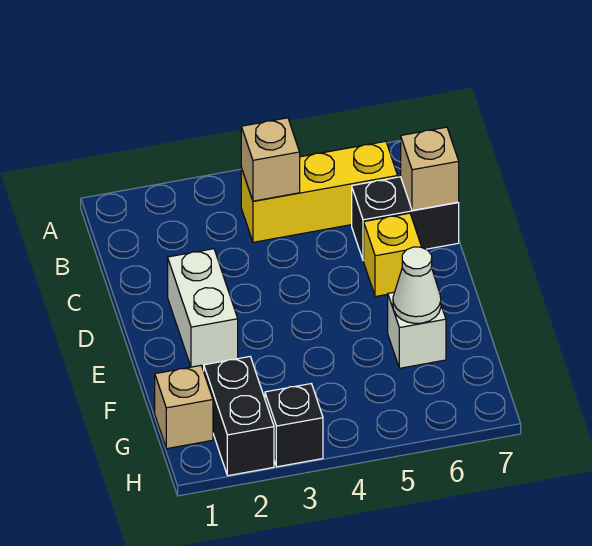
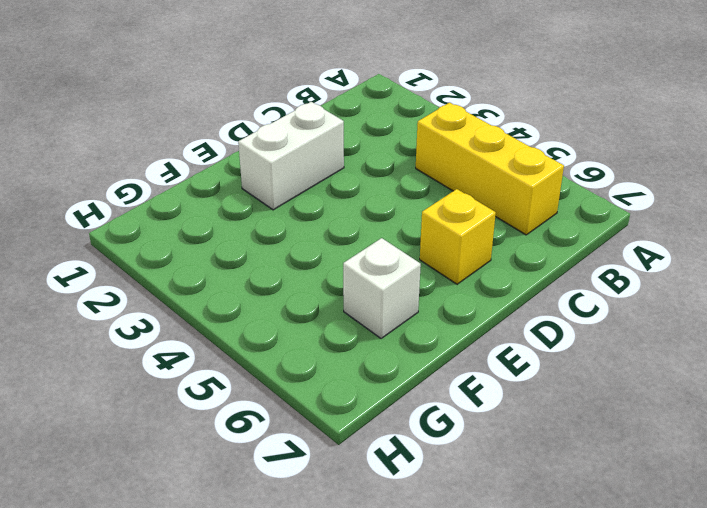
none -> black brick C6:C7 level 1
none -> tan brick G1 level 1

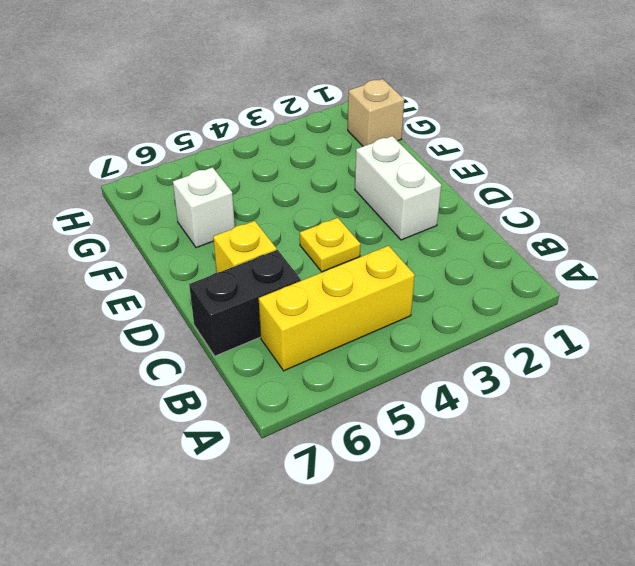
yellow plate D4 level 1 -> none
none -> black brick G2:H2 level 1
none -> black brick H3 level 1

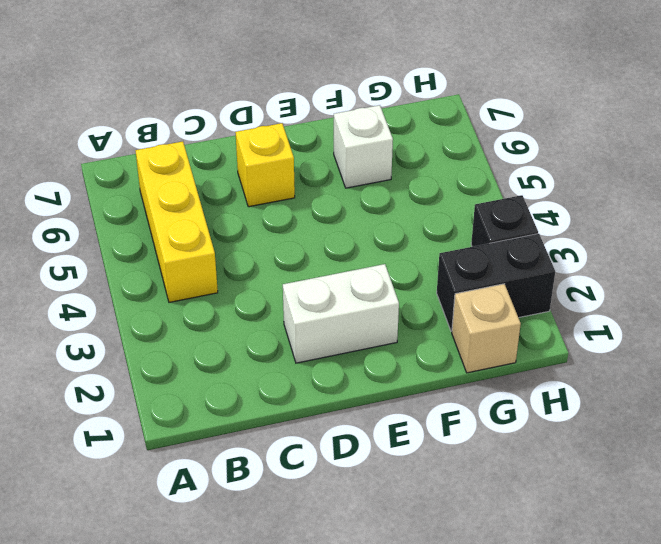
none -> black brick C6:C7 level 1
none -> tan brick B4 level 2

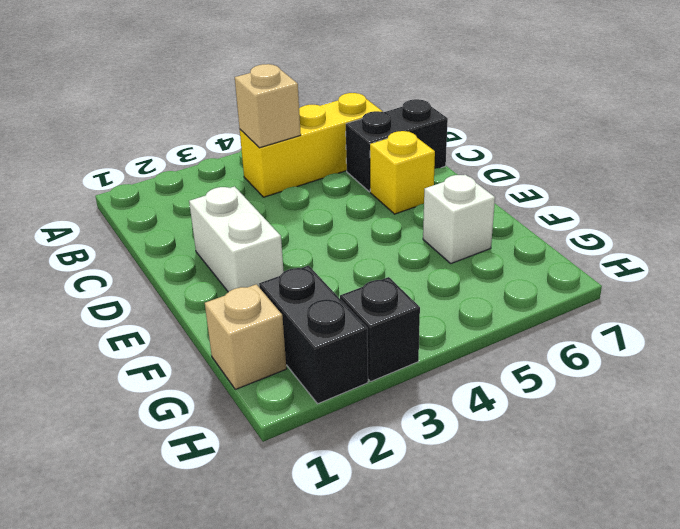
none -> tan brick C7 level 2
none -> white cone F6 level 2

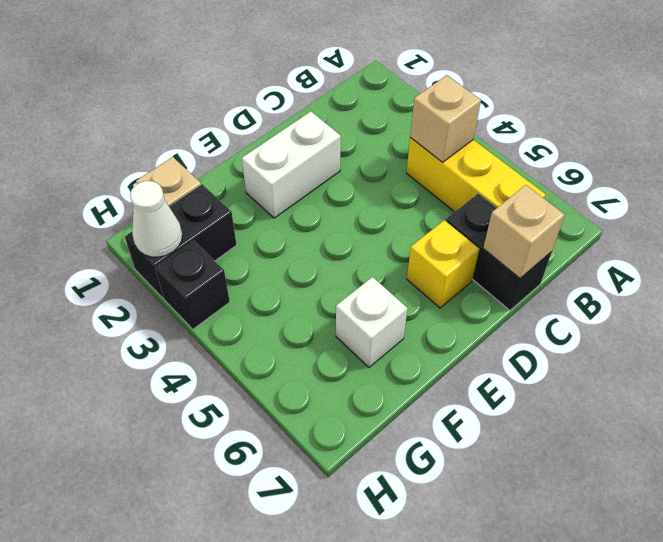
white cone H2 level 2 -> white cone F6 level 2

